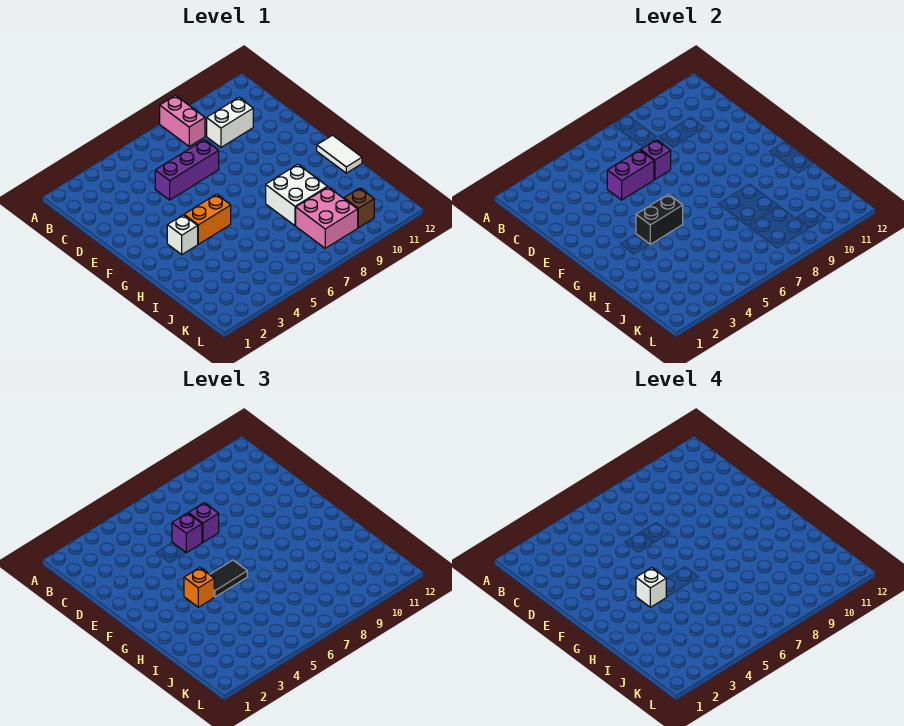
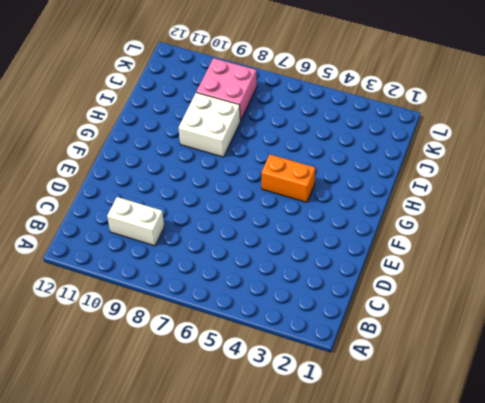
none -> pink brick A8:B8 level 1
none -> purple brick D5:D7 level 1
none -> white brick G3 level 1

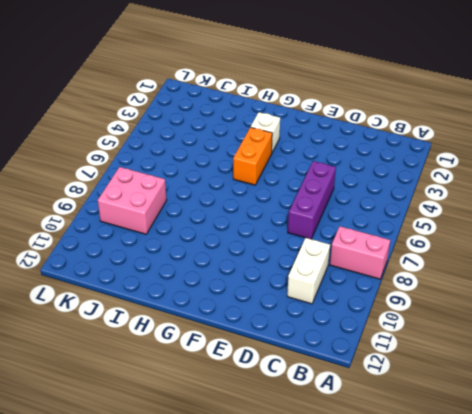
none -> white tile G12:H12 level 1
none -> white brick H8:I9 level 1
none -> brown brick K10 level 1

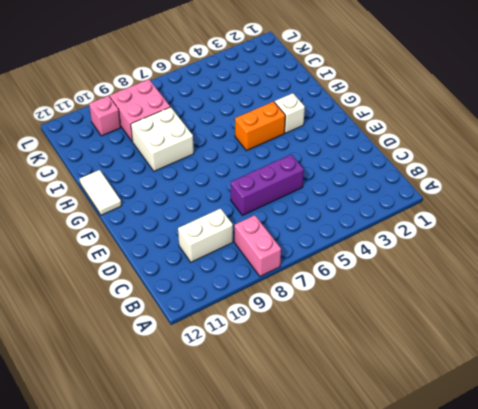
pink brick K10 level 1 -> brown brick K10 level 1
none -> purple brick D5:D6 level 2
none -> purple brick D7 level 2
none -> black brick G4:G5 level 2

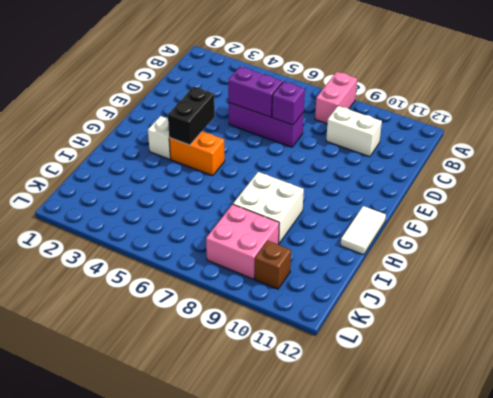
black brick F4:G4 level 2 -> black brick G4:G5 level 2
none -> purple brick D6 level 3
none -> purple brick D7 level 3
none -> orange brick G4 level 3

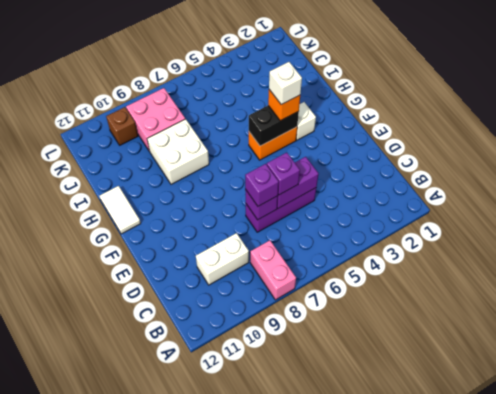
none -> black tile G5:G6 level 3

